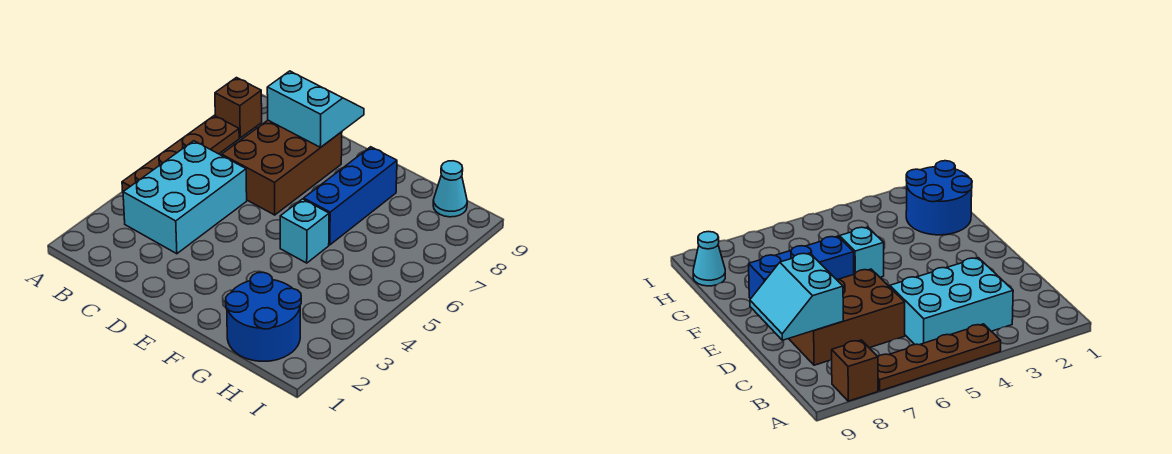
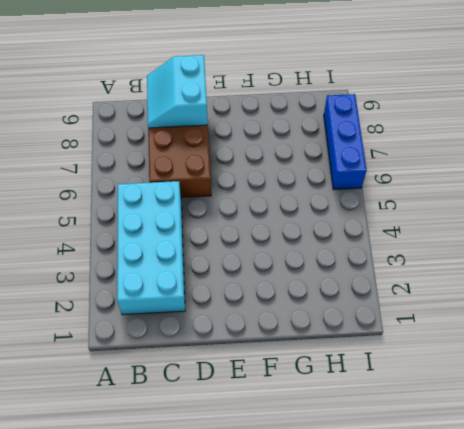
cyan brick B2:C5 level 1 -> cyan brick B3:C5 level 1
cyan slope C8:D9 level 2 top D -> cyan slope C8:D9 level 2 top 8
blue brick I6:I8 level 1 -> blue brick F6:F8 level 1
none -> brown plate A4:A7 level 1
none -> brown brick A8 level 1

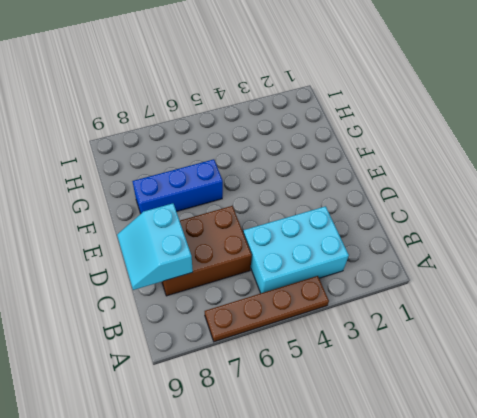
none -> brown brick A8 level 1
none -> cyan brick F5 level 1

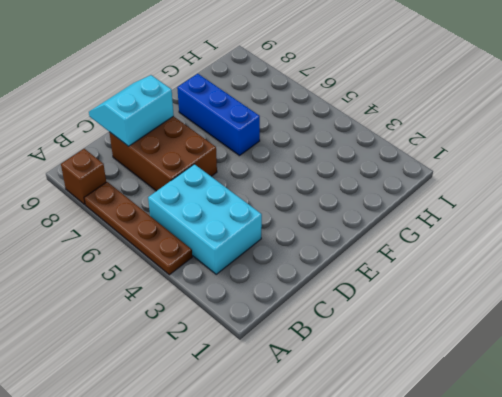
none -> cyan brick F5 level 1
none -> blue round brick G1:H2 level 1

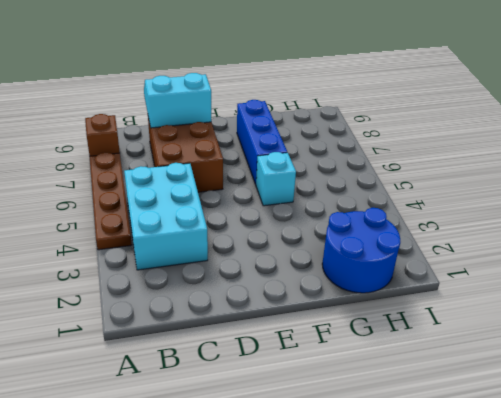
none -> cyan cone H9 level 1

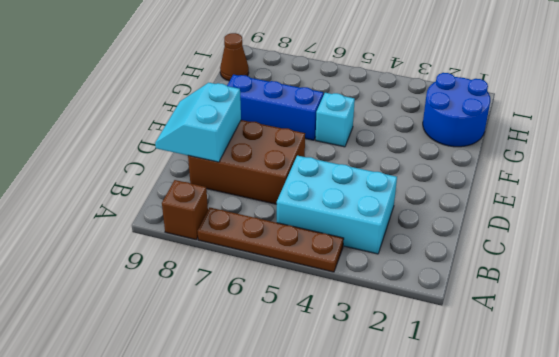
brown cone H9 level 1 -> cyan cone H9 level 1

